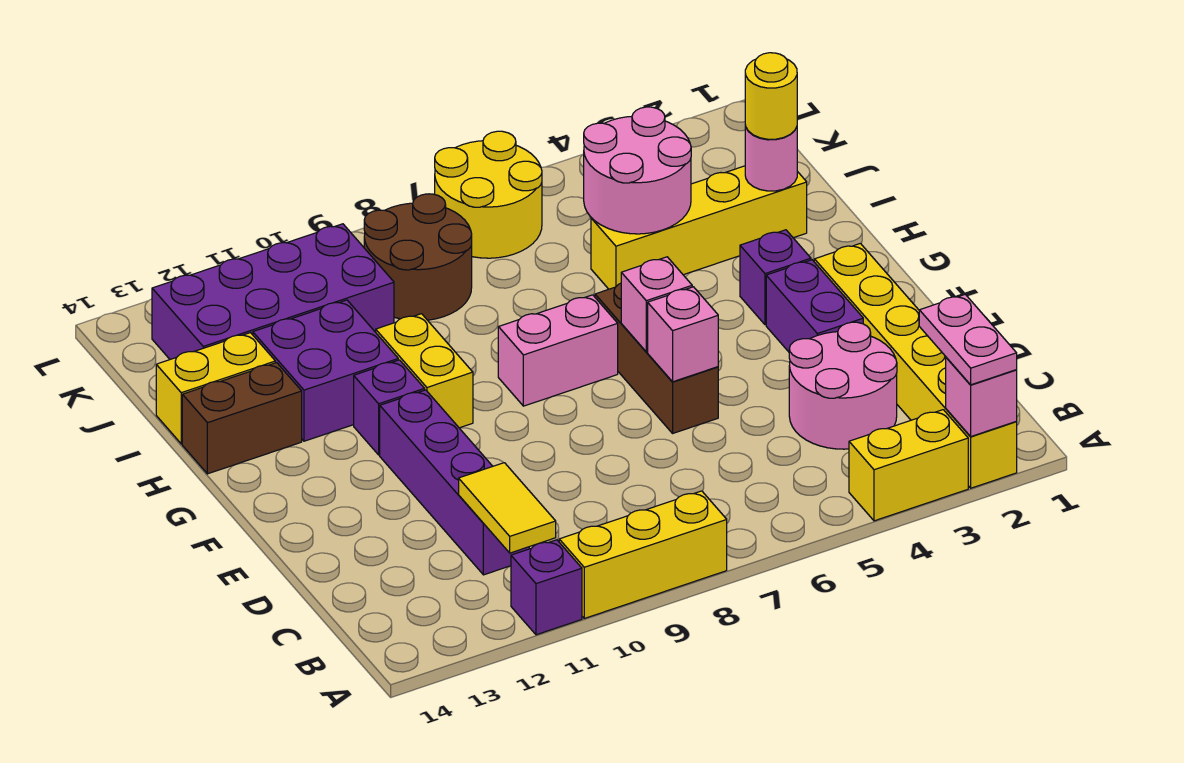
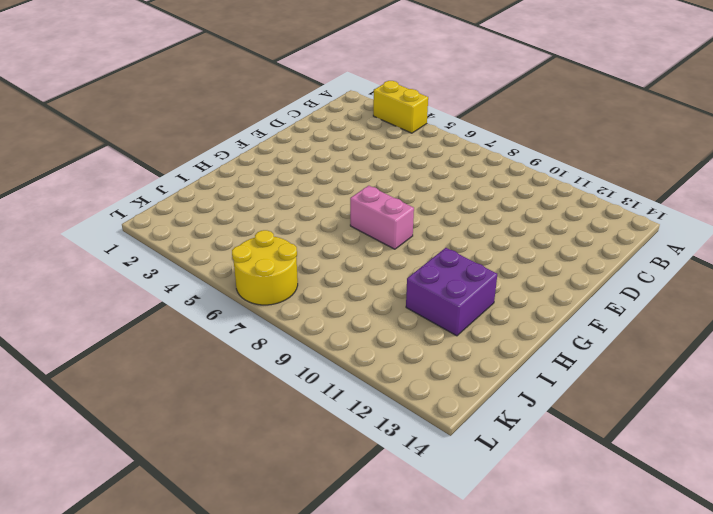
none -> yellow brick A2:F2 level 1
none -> yellow brick A8:A10 level 1
none -> purple brick A11 level 1

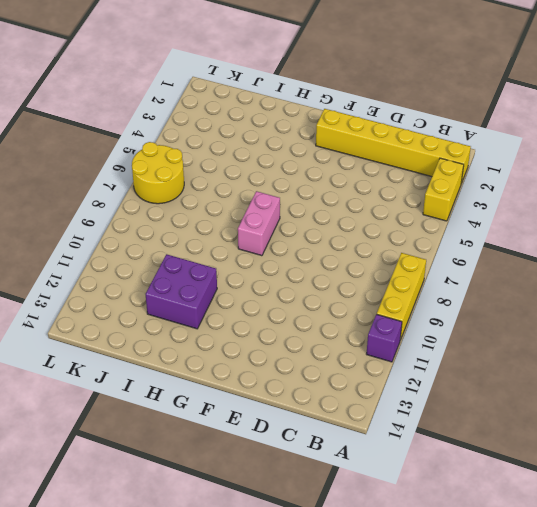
none -> pink round brick C3:D4 level 1
none -> purple brick C11:F11 level 1
none -> purple brick E3:F3 level 1

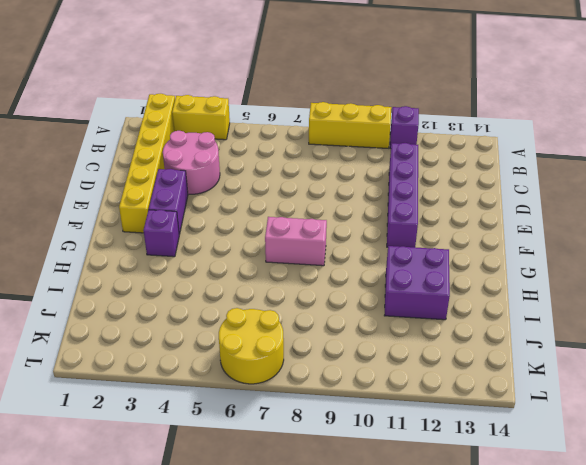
none -> brown brick E6:G6 level 1
none -> yellow brick G10:H10 level 1
none -> purple brick G11 level 1

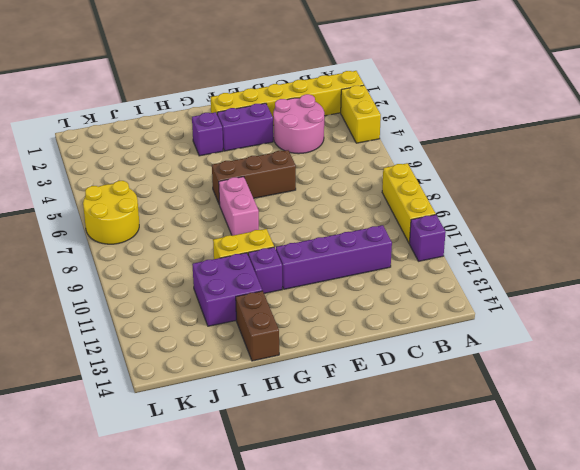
none -> yellow brick I2:I5 level 1
none -> yellow brick I13:I14 level 1
none -> brown round brick J8:K9 level 1

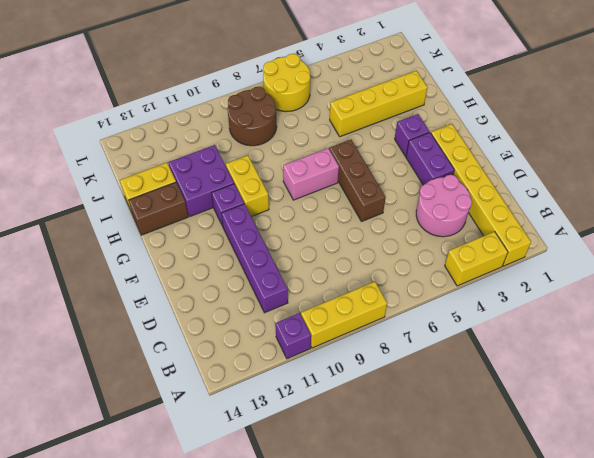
none -> purple brick J10:K13 level 1
none -> pink brick A2 level 2
none -> yellow tile B11:C11 level 2

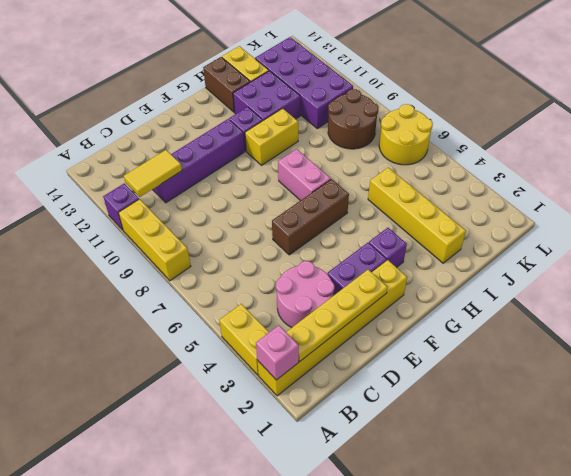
yellow plate B2:E2 level 2 -> none
none -> pink brick E6 level 2
none -> pink brick F6 level 2
none -> pink round brick I2 level 2

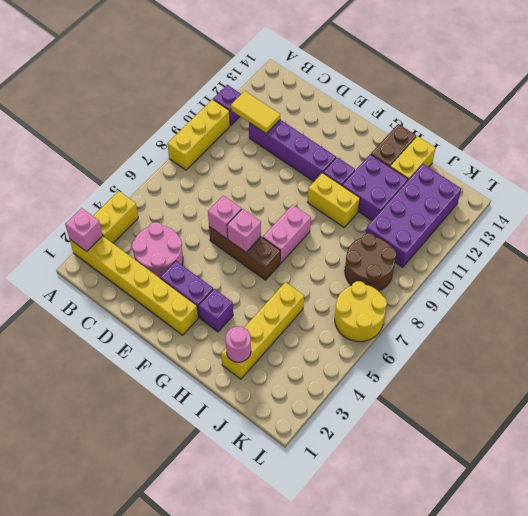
none -> pink round brick I4:J5 level 2
none -> pink plate A2:B2 level 3
none -> yellow round brick I2 level 3

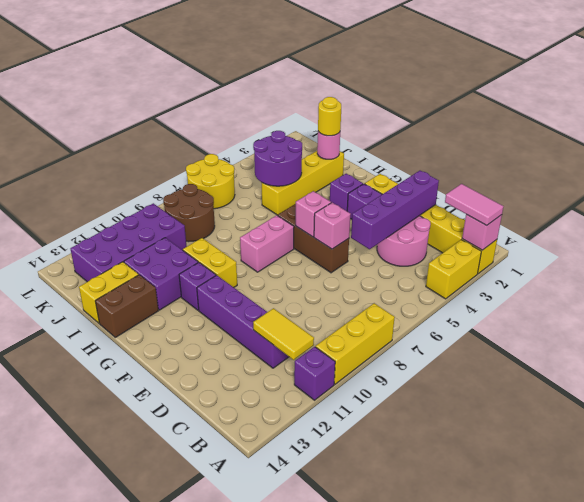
pink tile A2:B2 level 3 -> pink plate A2:B2 level 3
purple brick D2:D5 level 2 -> none
purple round brick I4:J5 level 2 -> pink round brick I4:J5 level 2

